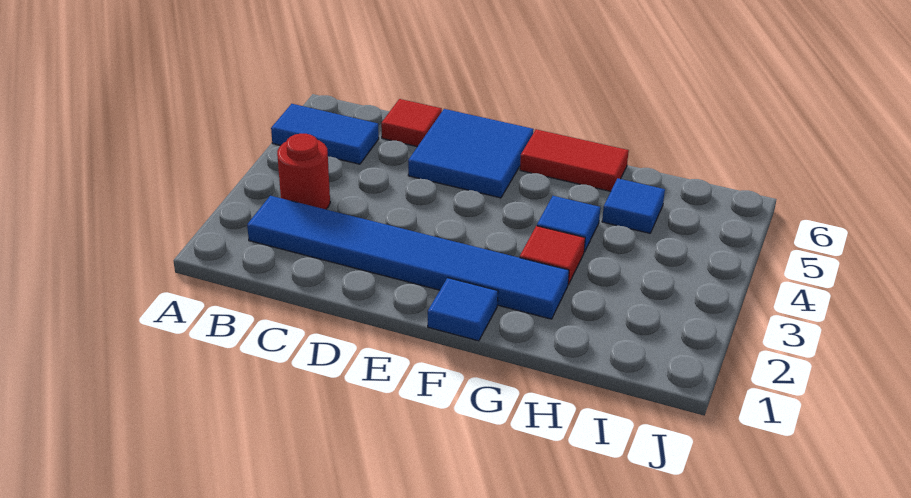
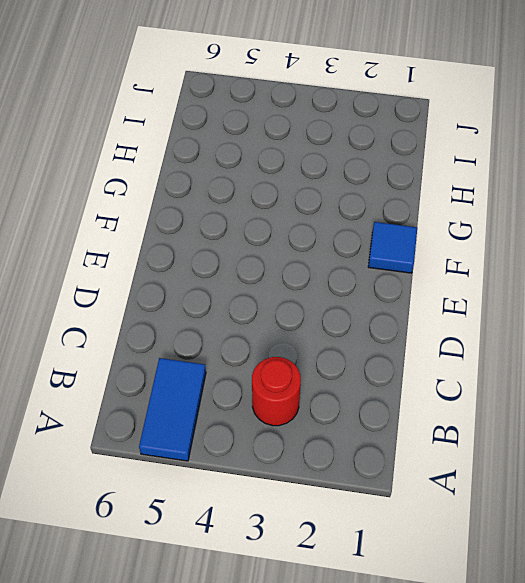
none -> blue tile B2:G2 level 1
none -> red tile C6 level 1

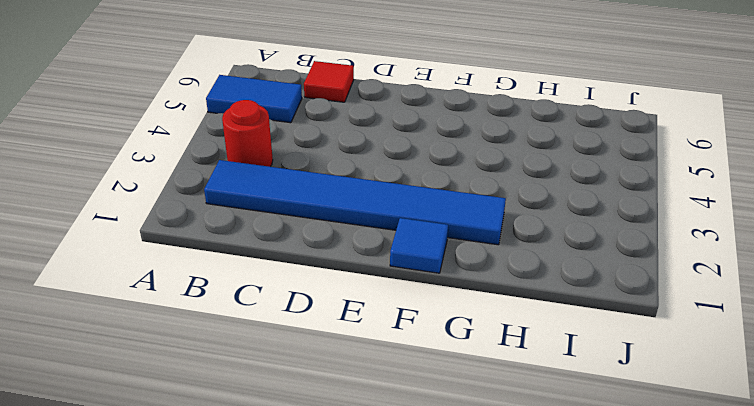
none -> blue tile D5:E6 level 1
none -> red tile F6:G6 level 1

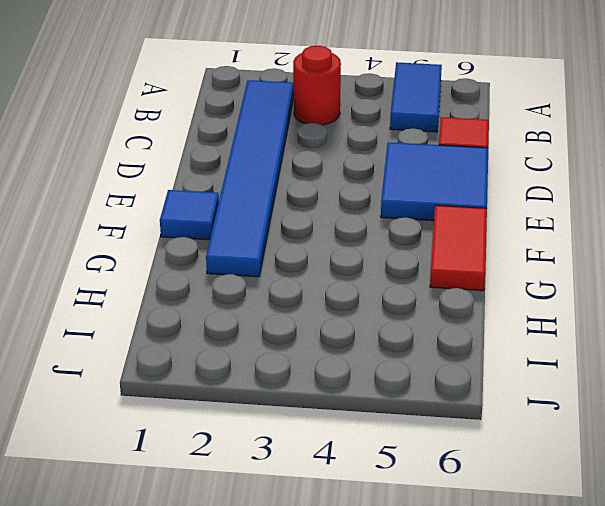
none -> red tile G3 level 1
none -> blue tile G4 level 1

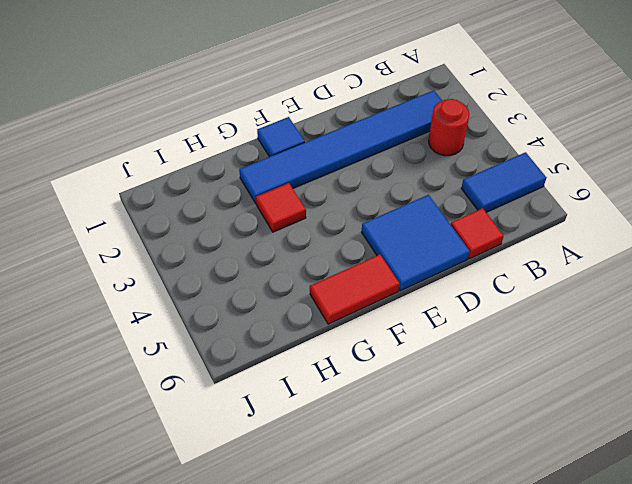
none -> blue tile G4 level 1
none -> blue tile H5 level 1

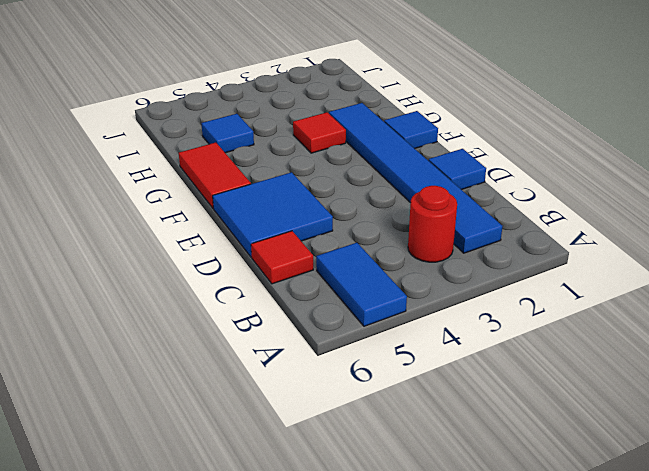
blue tile D1 level 1 -> blue tile G4 level 1

